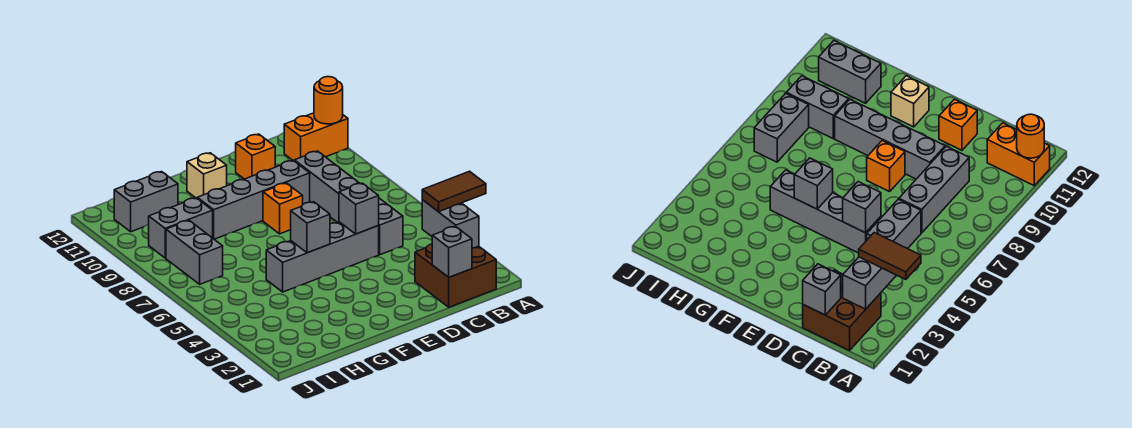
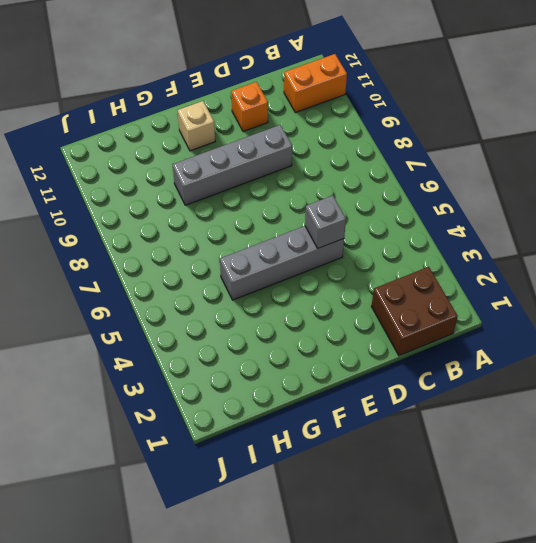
none -> grey brick C5:C6 level 1
none -> grey brick C7:C9 level 1
none -> orange brick E8 level 1

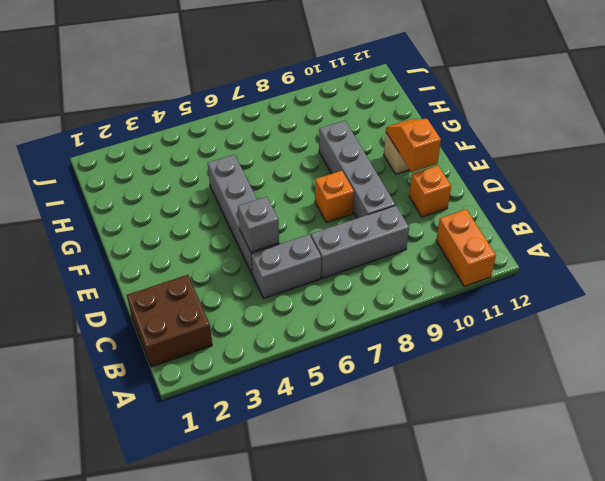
orange slope E11:F11 level 2 top E -> none
none -> grey brick H9:I9 level 1
none -> grey brick H11:I11 level 1
none -> grey brick I7:I8 level 1

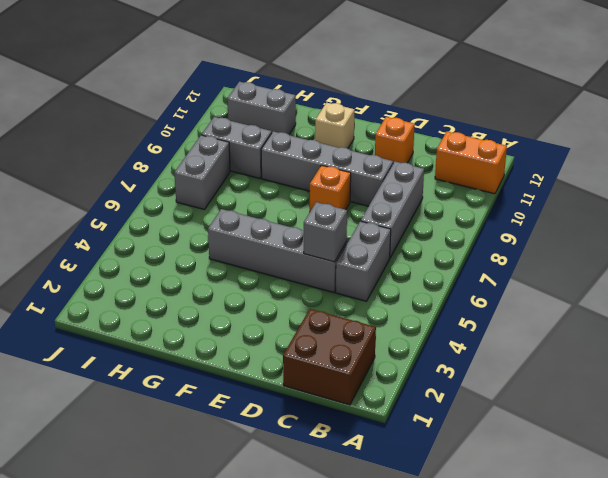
none -> orange round brick A11 level 2
none -> grey brick B2:B3 level 2
none -> grey brick C1 level 2

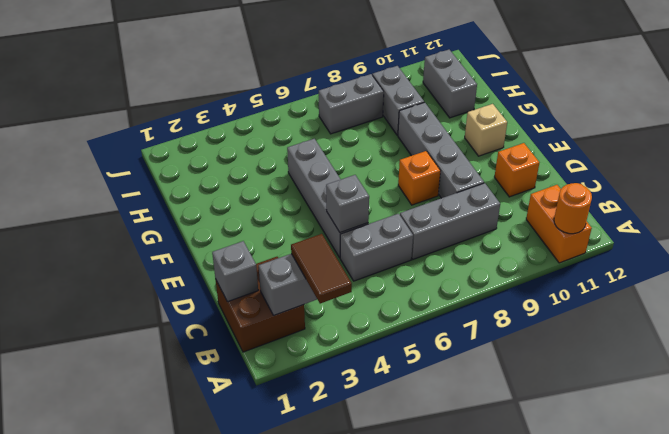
none -> grey brick F5 level 2

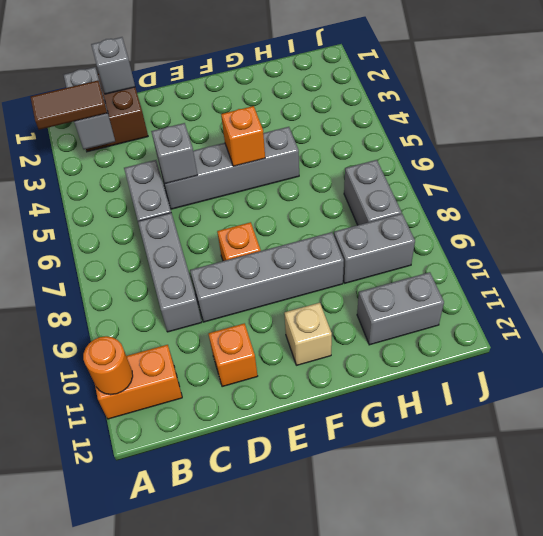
orange brick F5 level 2 -> grey brick F5 level 2

